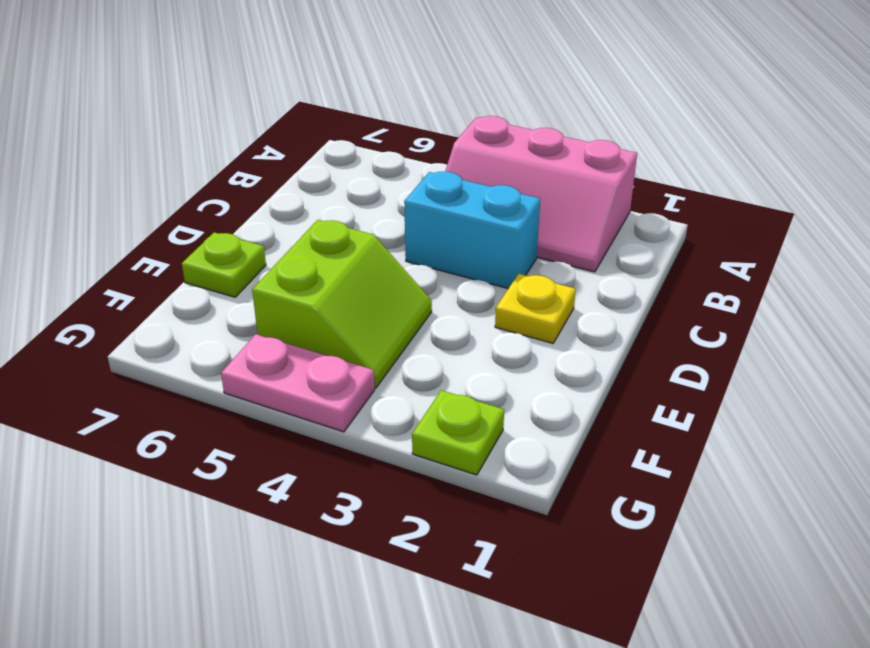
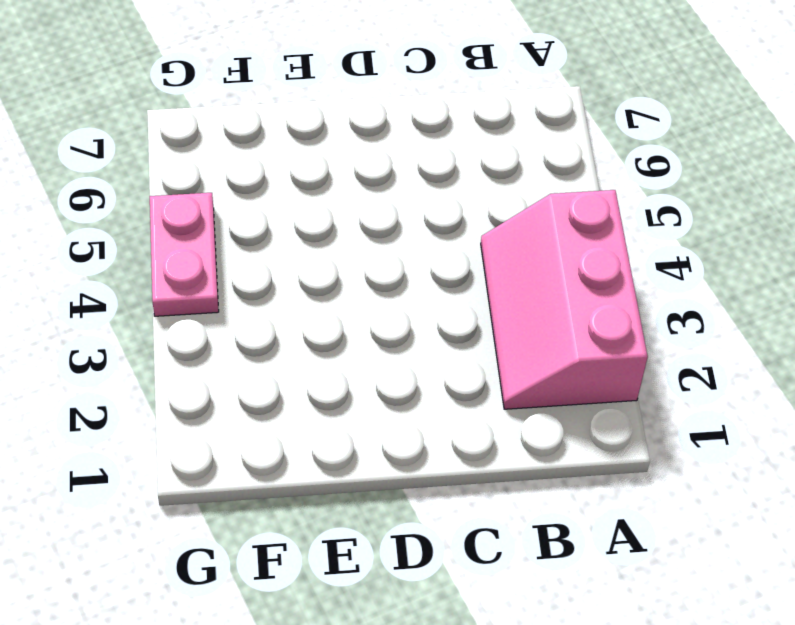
none -> cyan brick C3:C4 level 1
none -> yellow plate D2 level 1

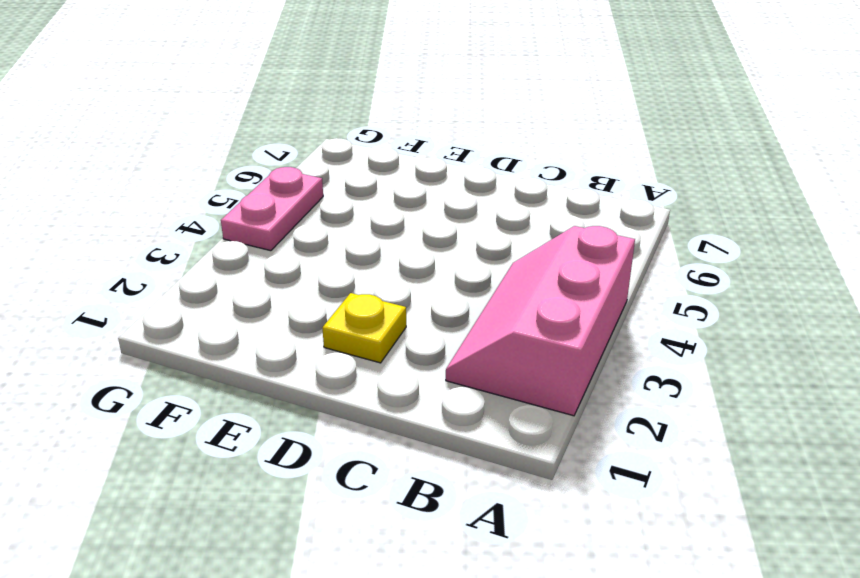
none -> cyan brick C3:C4 level 1
none -> lime slope E4:F5 level 1 top 5

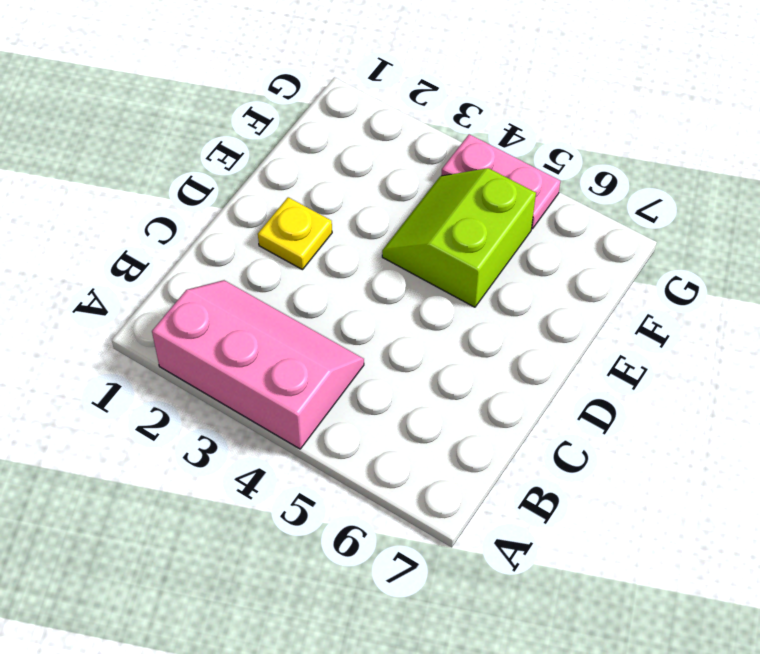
none -> cyan brick C3:C4 level 1
none -> lime plate E7 level 1

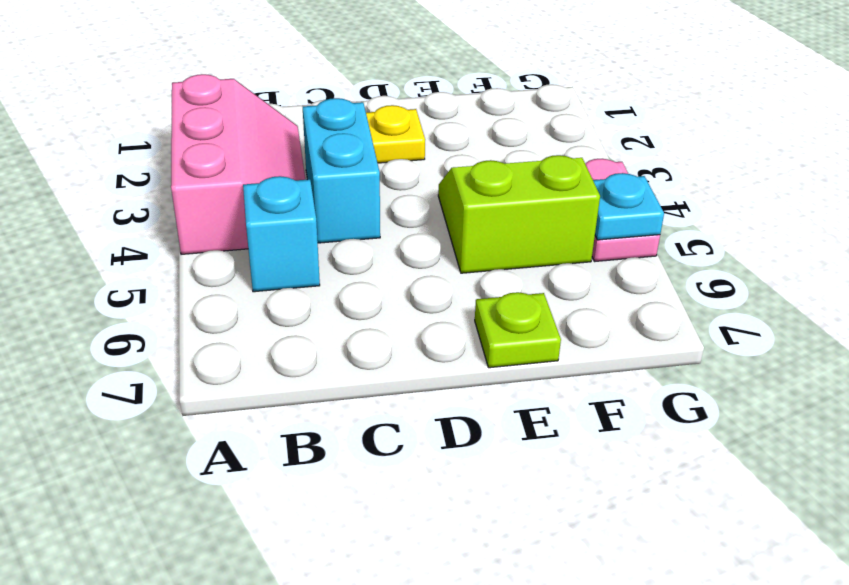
cyan brick B5 level 1 -> none
cyan plate G5 level 2 -> none
none -> lime plate G2 level 1

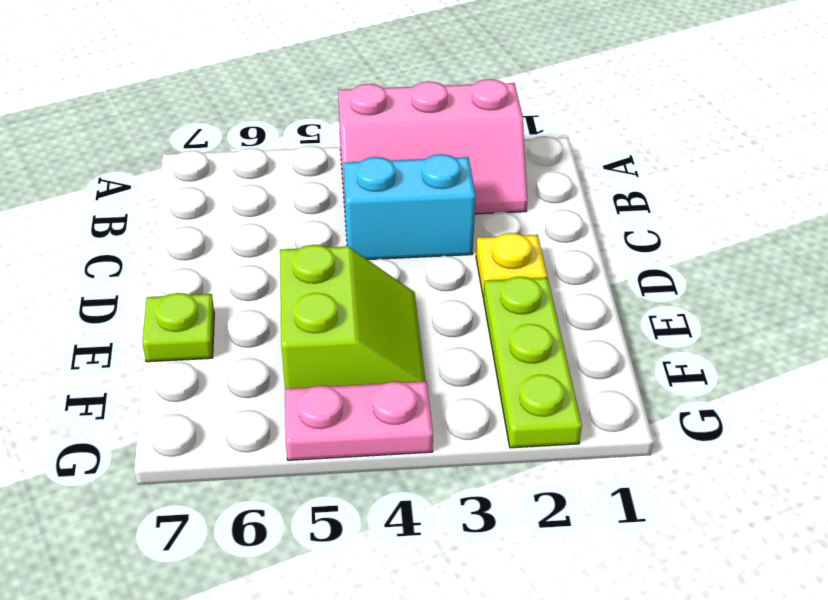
lime plate E2:G2 level 1 -> lime plate G2 level 1

